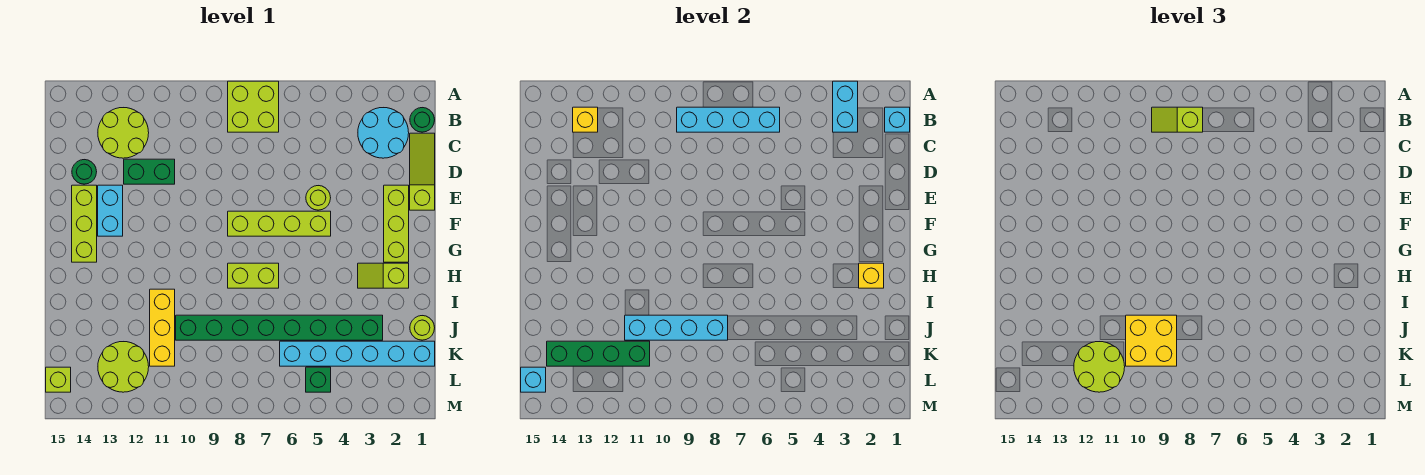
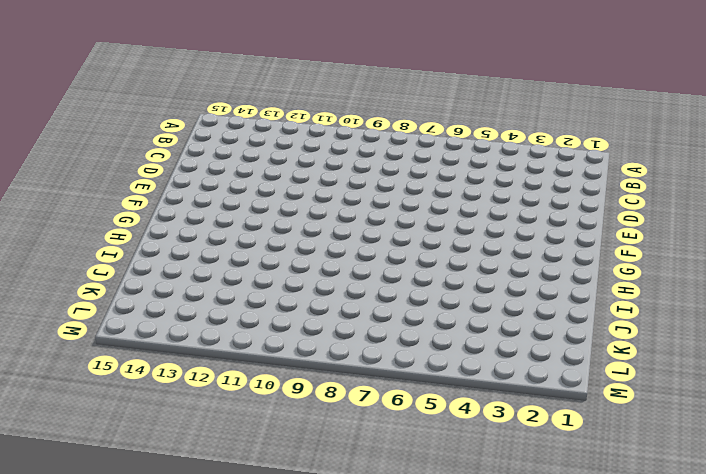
none -> lime brick A7:B8 level 1
none -> green round brick B1 level 1
none -> cyan round brick B2:C3 level 1
none -> lime round brick B12:C13 level 1

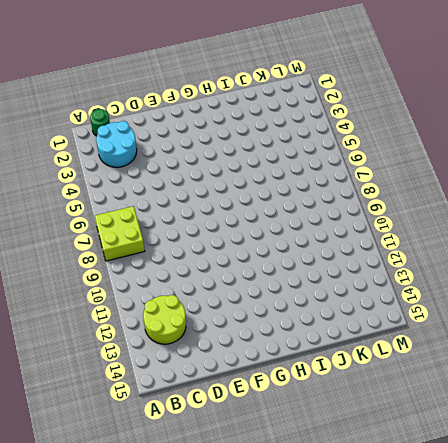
none -> lime slope C1:E1 level 1 top E
none -> green brick D11:D12 level 1
none -> green round brick D14 level 1
none -> lime brick E2:G2 level 1

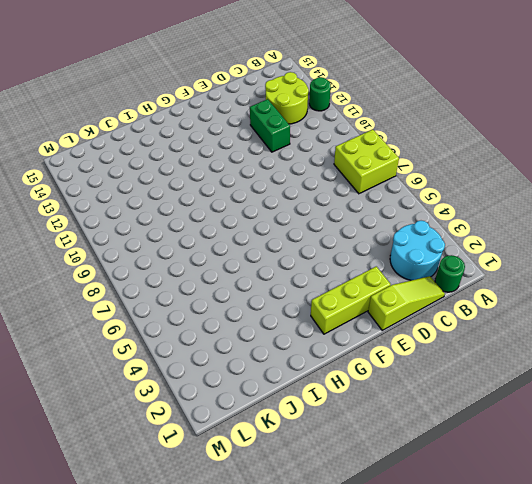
green round brick A12 level 1 -> green round brick D14 level 1
none -> lime round brick E5 level 1
none -> cyan brick E13:F13 level 1
none -> lime brick E14:G14 level 1
none -> lime brick F5:F8 level 1

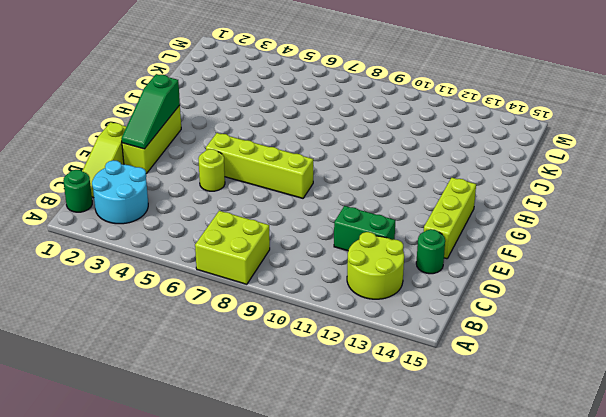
green slope E2:G2 level 2 top G -> none
none -> cyan brick E13:F13 level 1
none -> lime slope H2:H3 level 1 top 2
none -> lime brick H7:H8 level 1
none -> yellow brick I11:K11 level 1

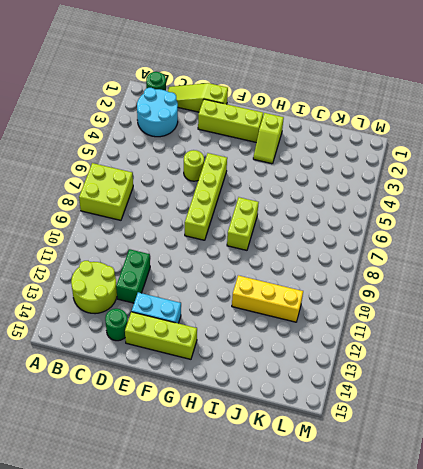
none -> lime round brick J1 level 1
none -> green brick J3:J10 level 1
none -> cyan brick K1:K6 level 1
none -> lime round brick K12:L13 level 1

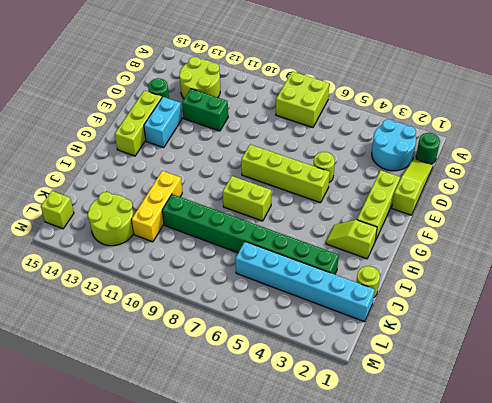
none -> green brick L5 level 1
none -> cyan brick A3:B3 level 2
none -> cyan brick B1 level 2
none -> cyan brick B6:B9 level 2

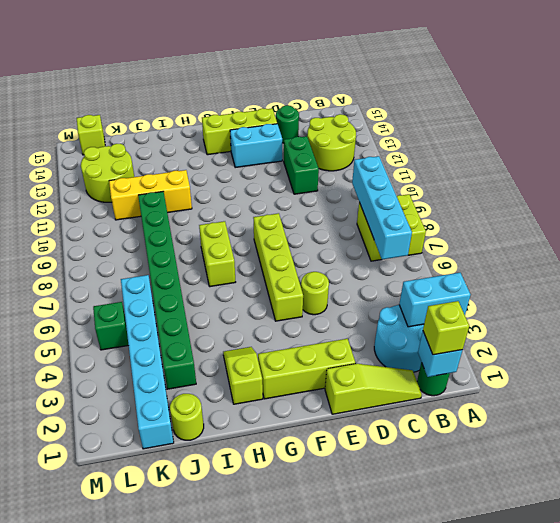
lime brick B1 level 3 -> none
none -> yellow brick B13 level 2
none -> yellow brick H2 level 2
none -> cyan brick J8:J11 level 2
none -> green brick K11:K14 level 2

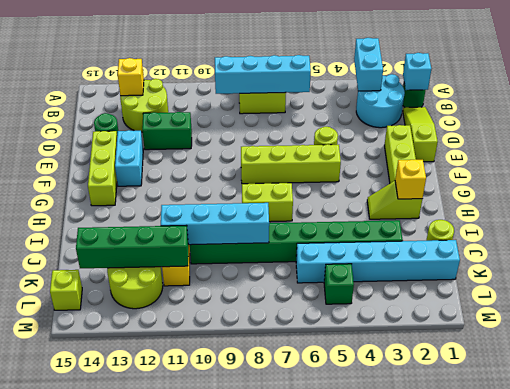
none -> cyan brick L15 level 2
none -> lime slope B8:B9 level 3 top 8
none -> yellow brick J9:K10 level 3
none -> lime round brick K11:L12 level 3

